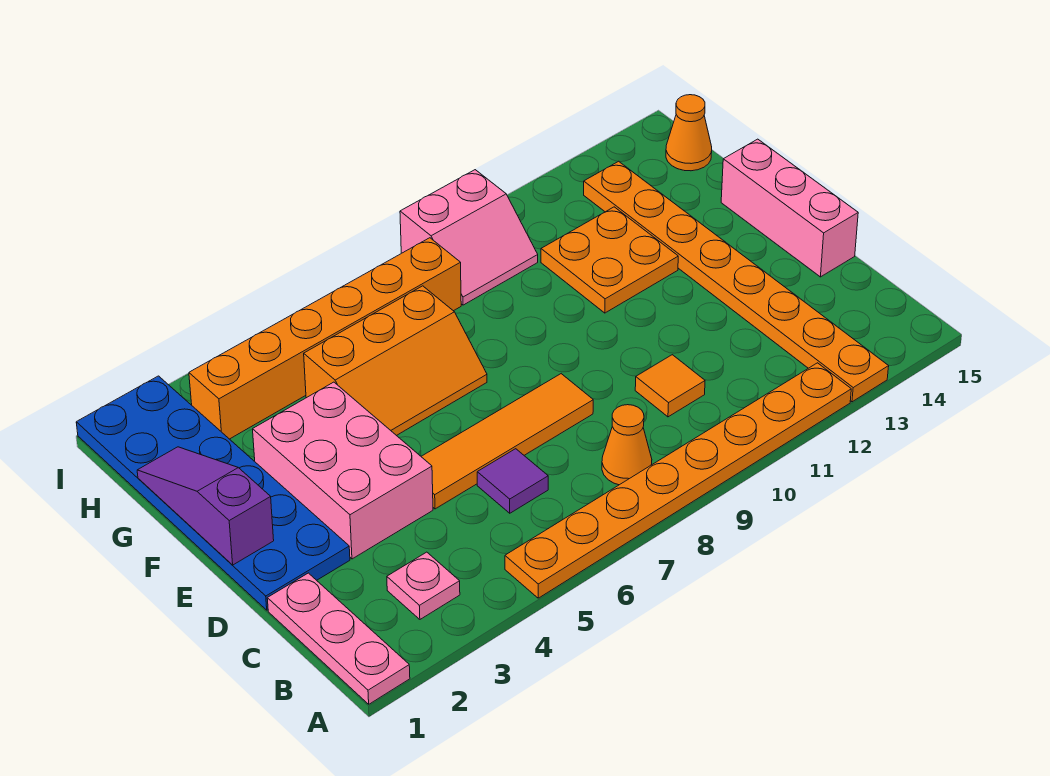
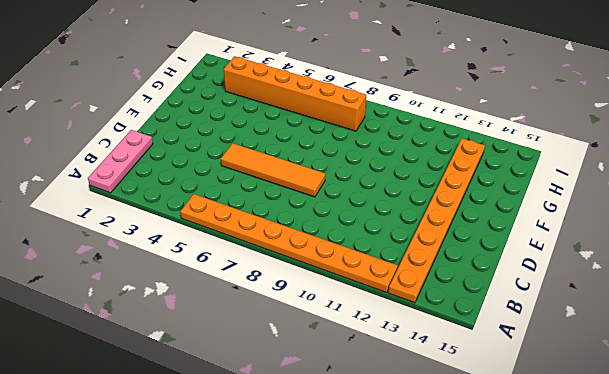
none -> pink plate B3 level 1
none -> orange cone B8 level 1
none -> purple tile C6 level 1

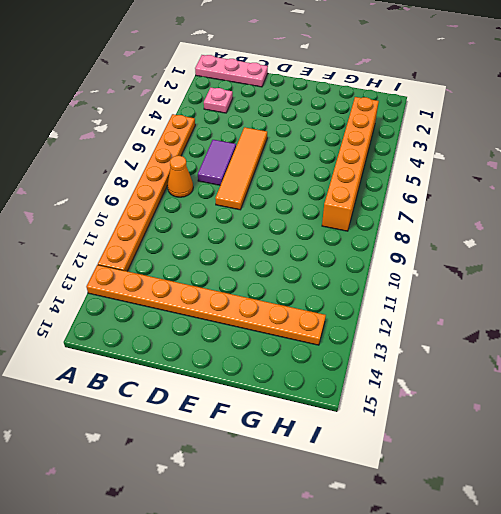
purple tile C6:C7 level 1 -> purple tile C6 level 1
none -> orange tile C10 level 1
none -> blue plate D1:I2 level 1
none -> pink brick D3:F4 level 1

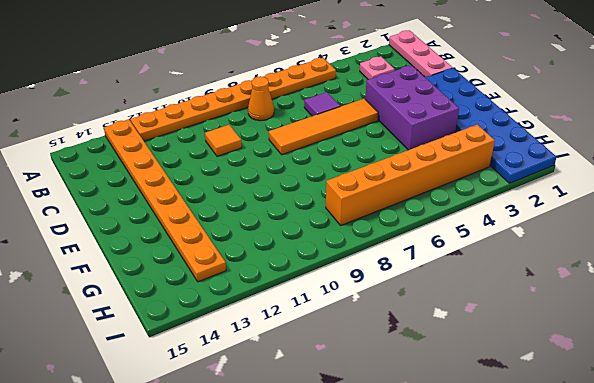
purple brick D3:F4 level 1 -> pink brick D3:F4 level 1
none -> pink brick D15:F15 level 1
none -> orange slope F5:G7 level 1 top G
none -> orange plate F11:G12 level 1

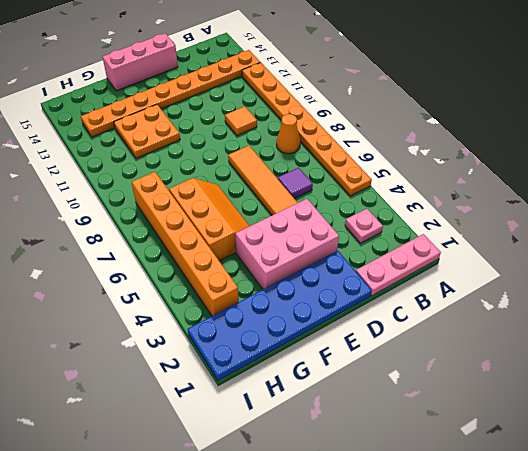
none -> pink slope H9:I10 level 1 top I
none -> orange cone H15 level 1
none -> purple slope E1:G1 level 2 top E

